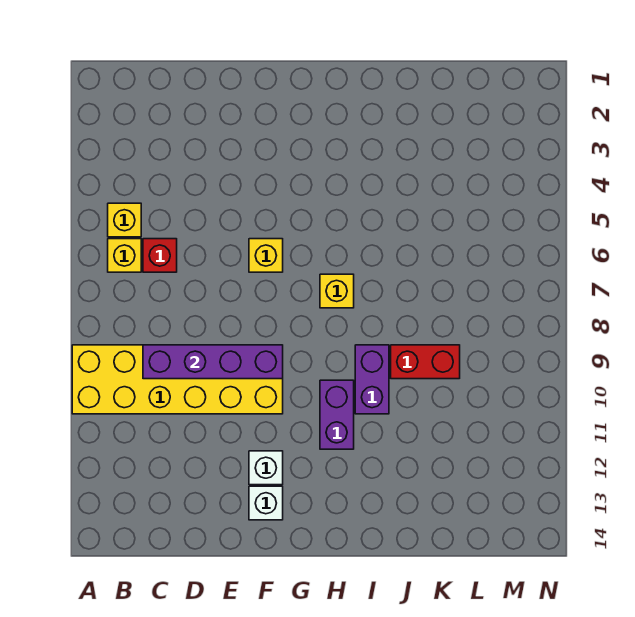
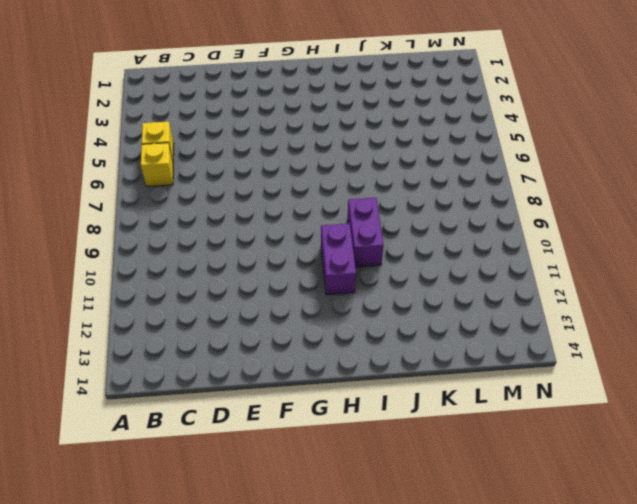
none -> yellow brick A9:F10 level 1
none -> red brick C6 level 1
none -> yellow brick F6 level 1

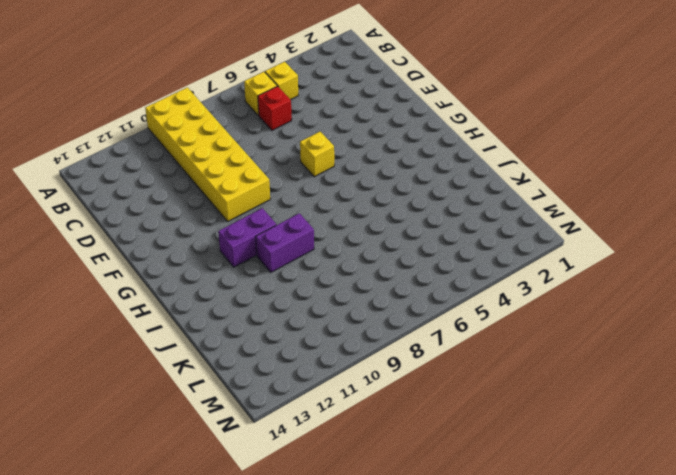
none -> white brick F12 level 1
none -> white brick F13 level 1
none -> yellow brick H7 level 1

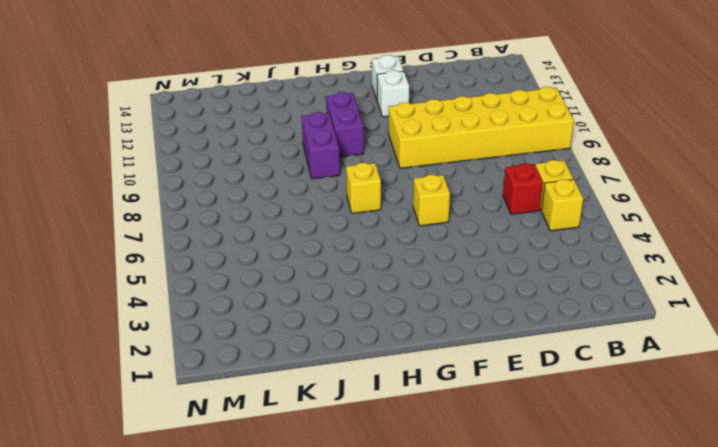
none -> red brick J9:K9 level 1
none -> purple brick C9:F9 level 2

